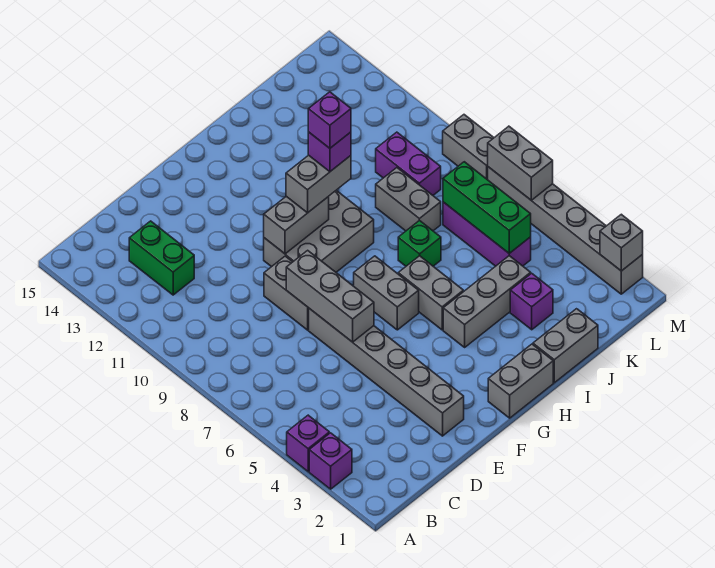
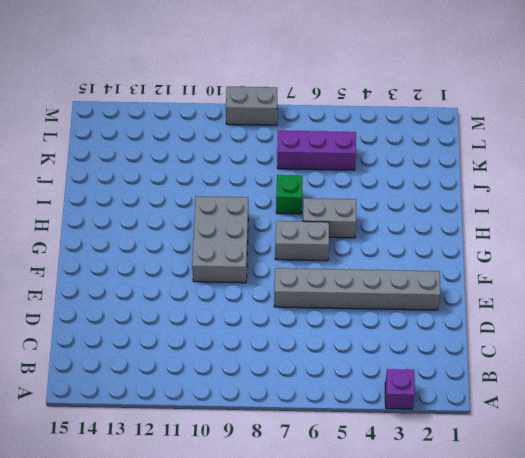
none -> purple brick A4 level 1
none -> green brick C12:C13 level 1
none -> grey brick E8:E9 level 1

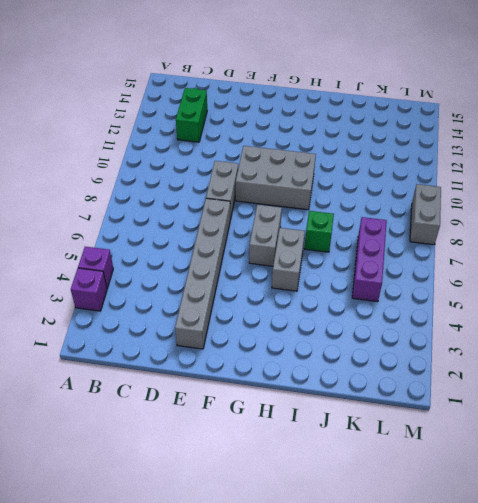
none -> grey brick G1:H1 level 1
none -> grey brick H4:J4 level 1
none -> grey brick I1:J1 level 1

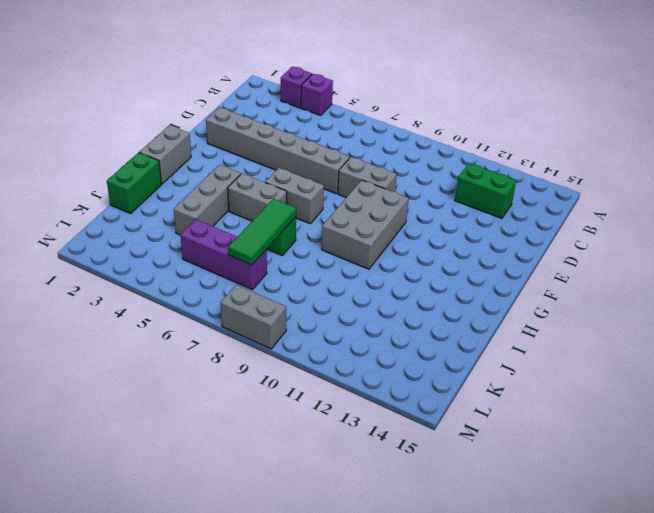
green brick I1:J1 level 1 -> grey brick I1:J1 level 1
green tile I7:K7 level 2 -> green brick K5:K7 level 2
none -> purple brick J3 level 1
none -> grey brick J8:J9 level 1
none -> purple brick K9:K10 level 1

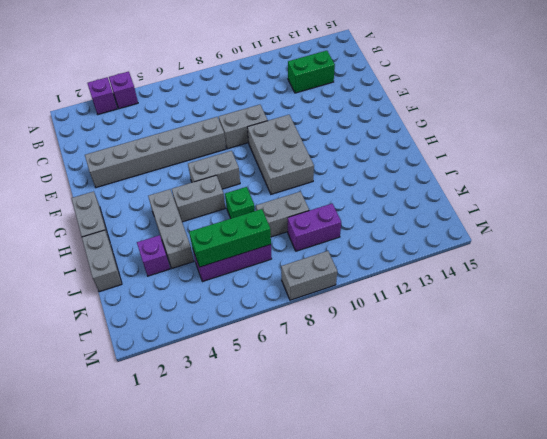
none -> grey brick M2:M7 level 1
none -> grey brick E6:E8 level 2
none -> grey brick F10:G10 level 2

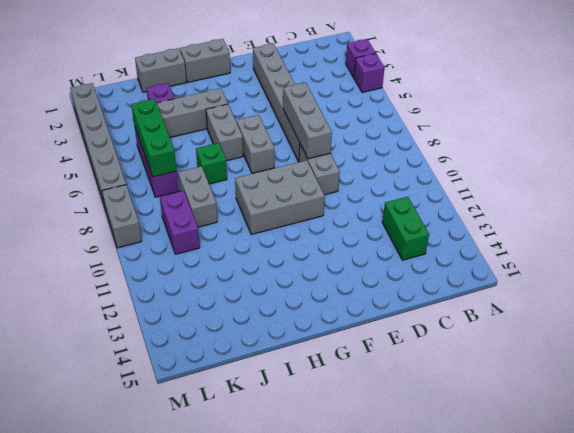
none -> grey brick F10:G10 level 2
none -> grey brick M2 level 2
none -> grey brick M6:M7 level 2

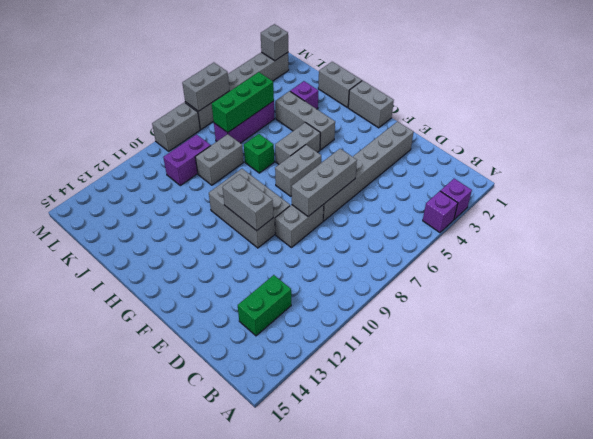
none -> grey brick G10:H10 level 3
none -> purple brick H10 level 4
none -> purple brick H10 level 5

